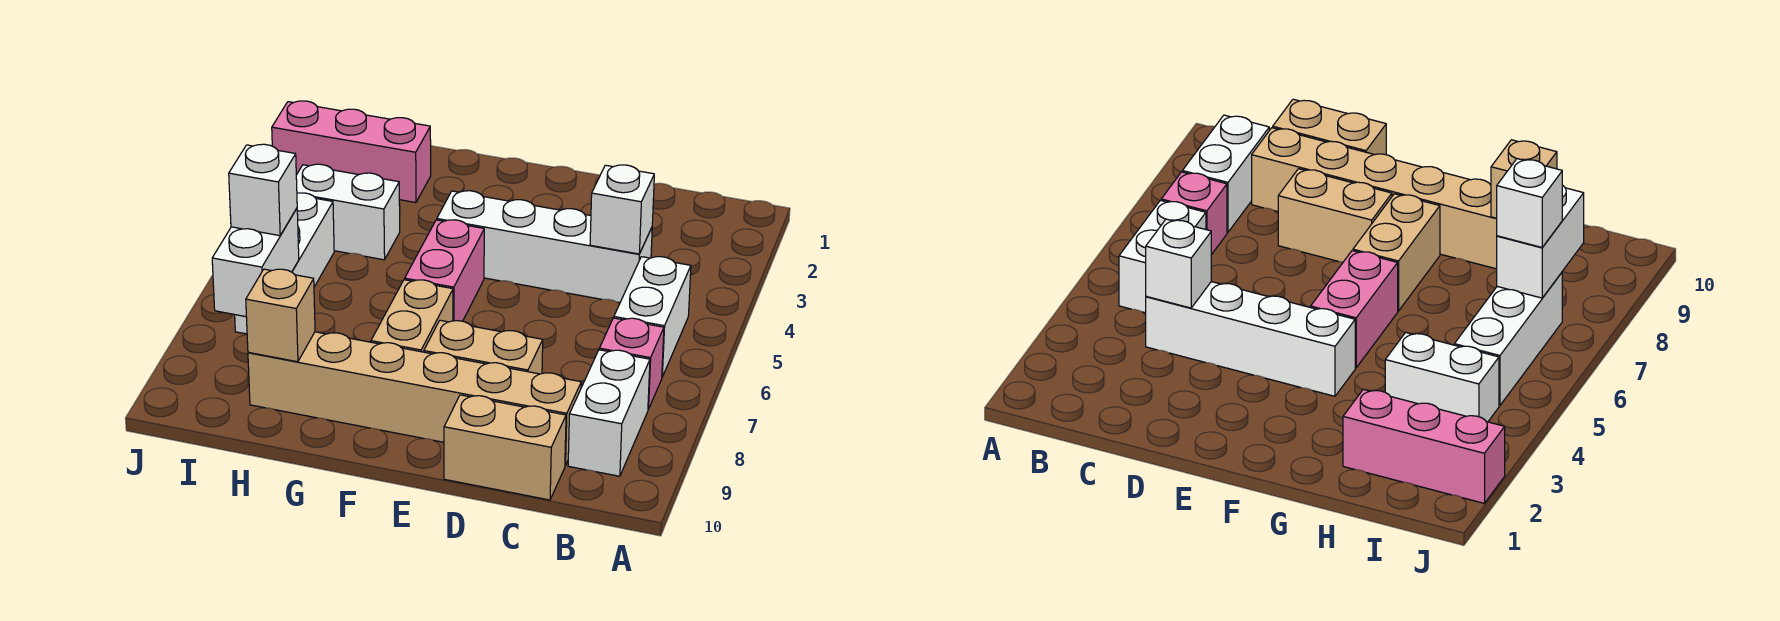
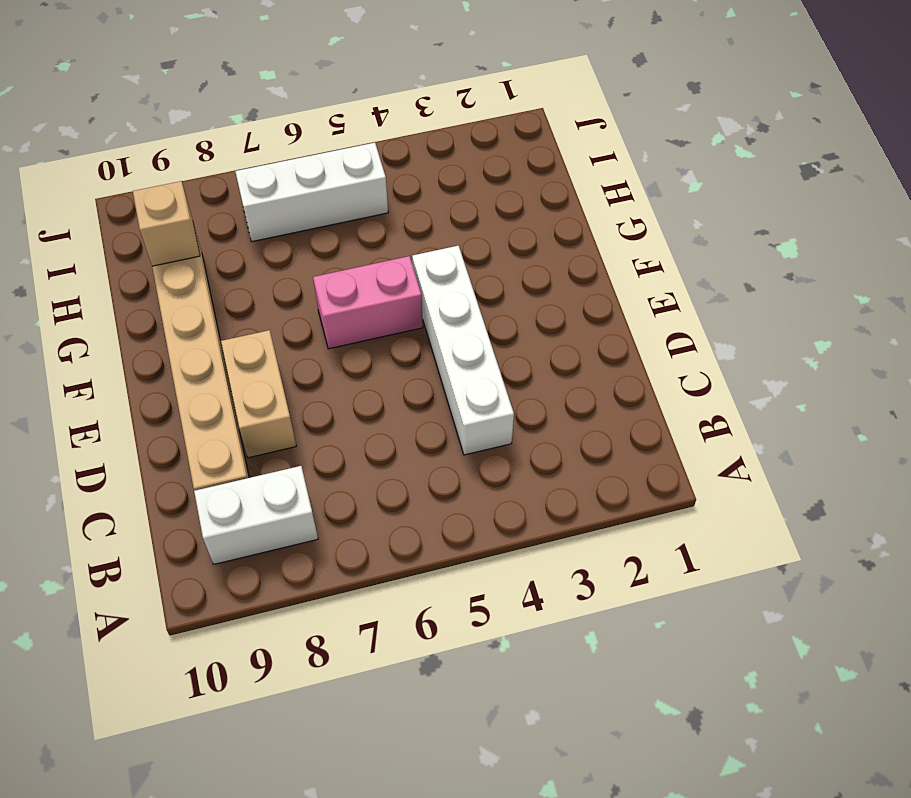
none -> white brick B5:B6 level 1
none -> pink brick B7 level 1
none -> tan brick C10:D10 level 1

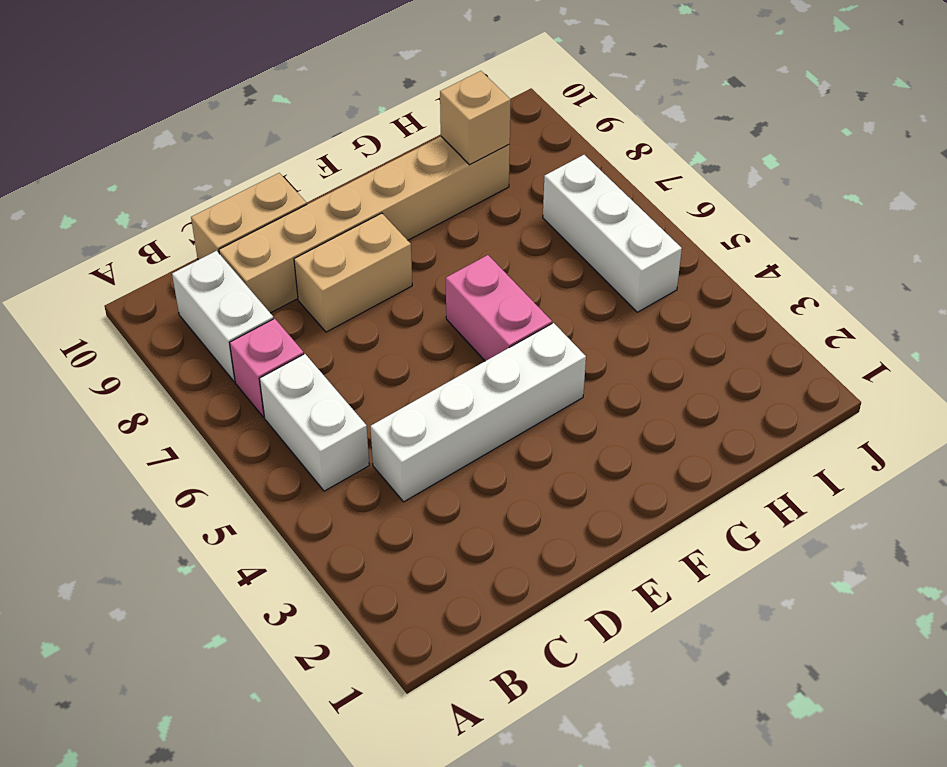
none -> tan brick F7:F8 level 1
none -> pink brick H2:J2 level 1
none -> white brick H4:I4 level 1

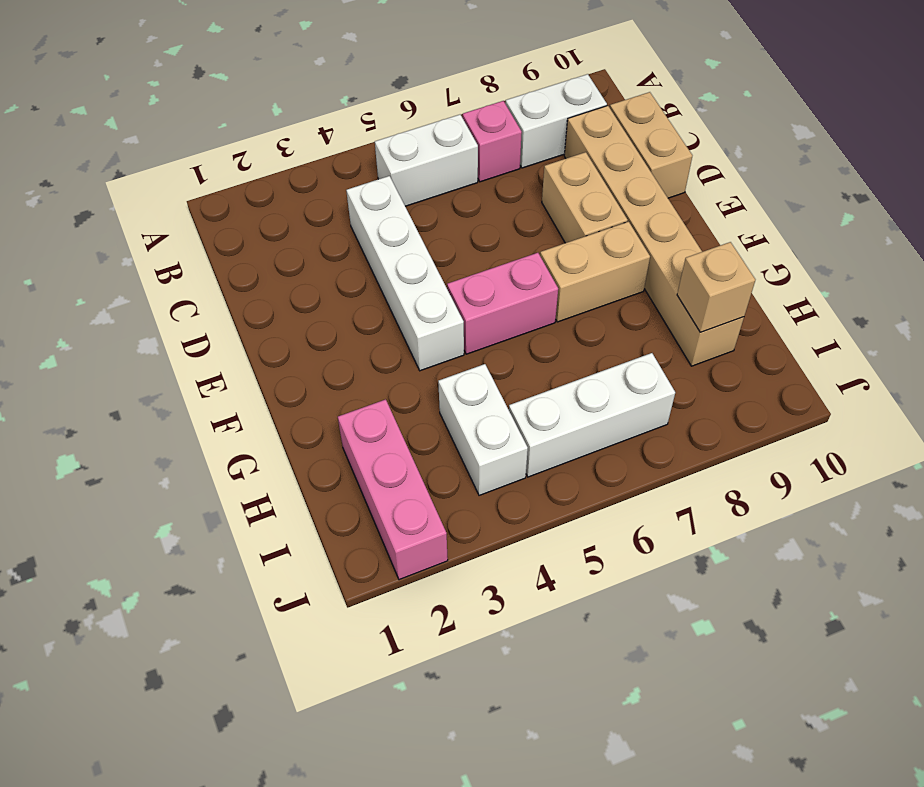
none -> white brick C4 level 2
none -> white brick I7:I8 level 2
none -> white brick I7 level 3

